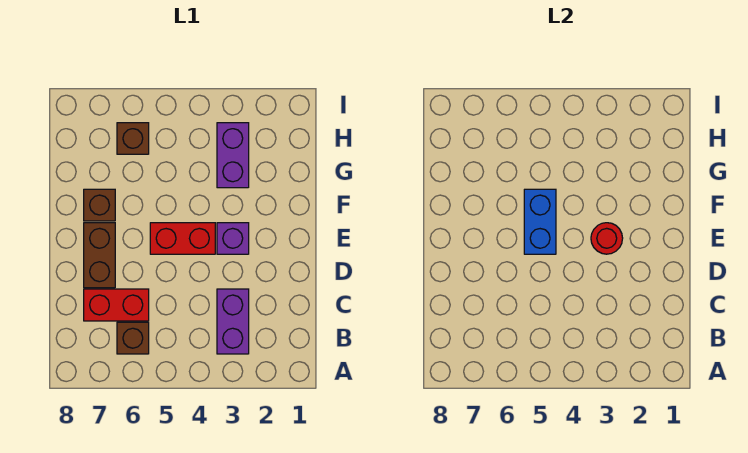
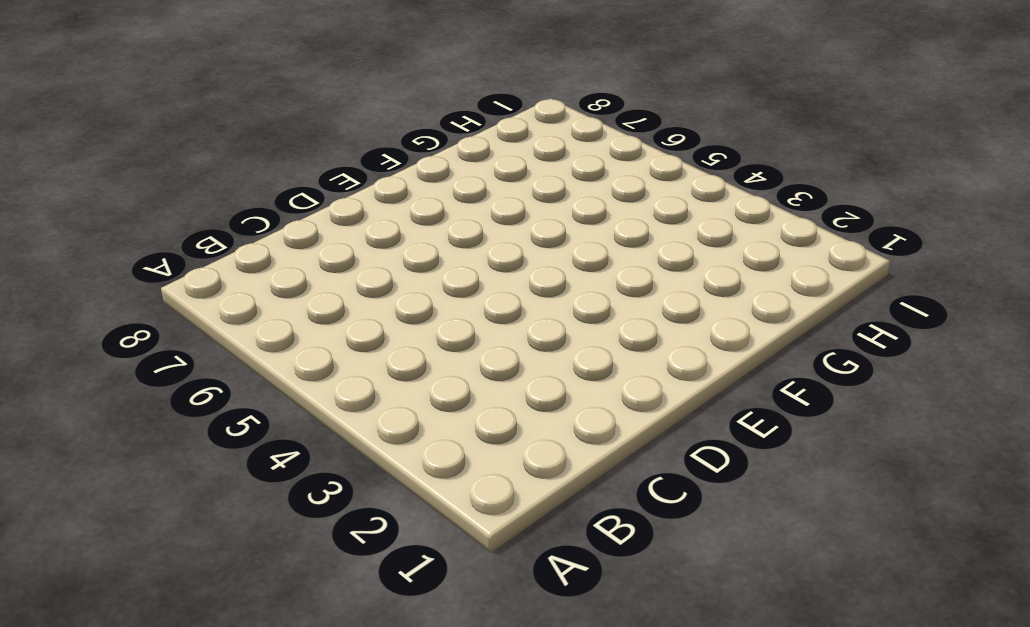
none -> purple brick B3:C3 level 1
none -> brown brick B6 level 1

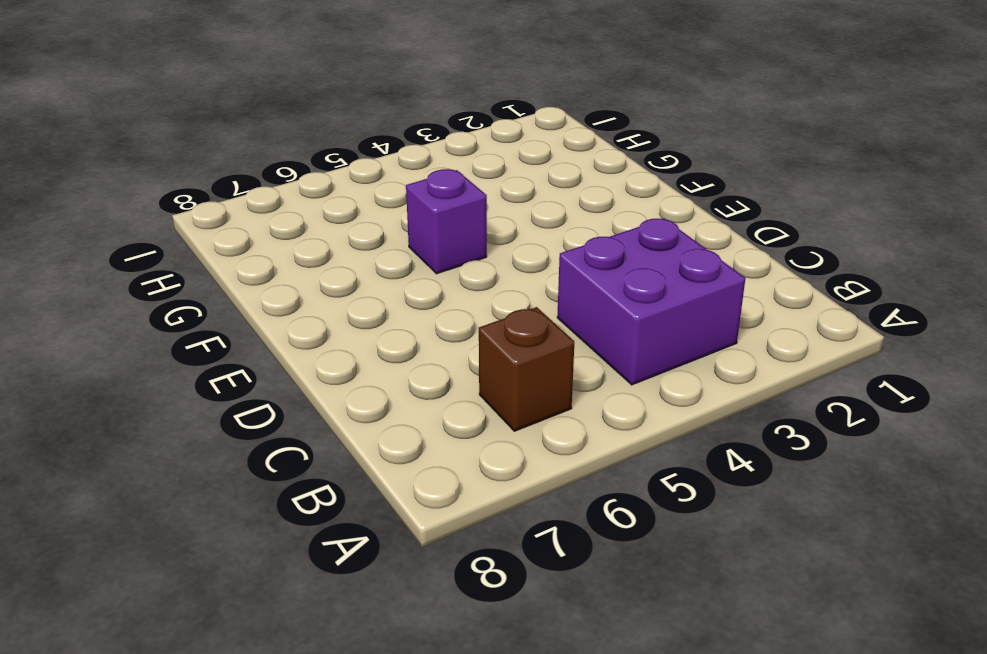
purple brick B3:C4 level 1 -> purple brick B3:C3 level 1
purple brick F5 level 1 -> purple brick E3 level 1
none -> red brick C6:C7 level 1
none -> brown brick D7:E7 level 1

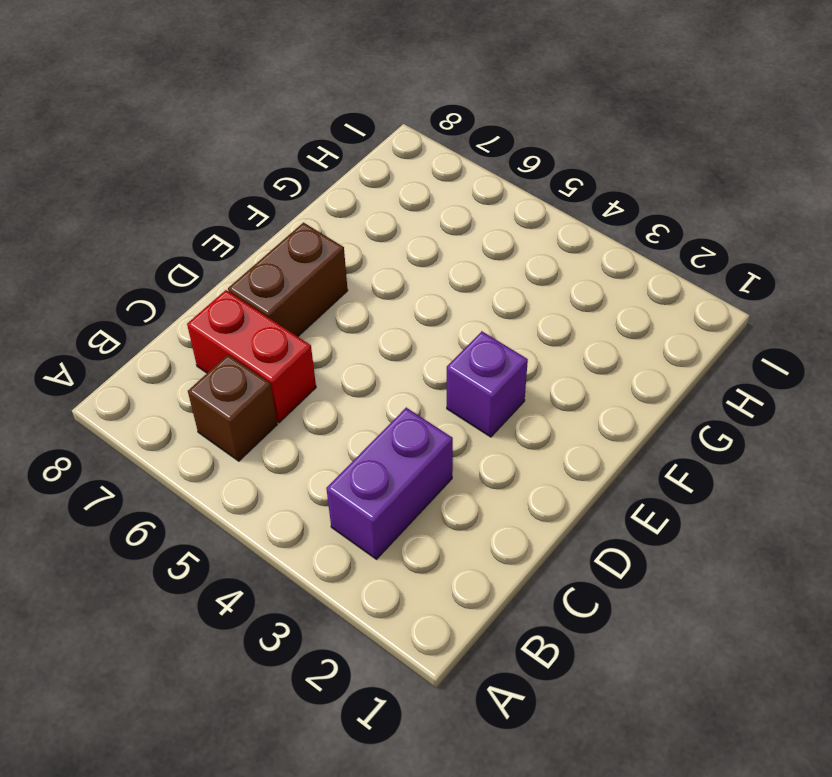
none -> red brick E4:E5 level 1
none -> brown brick F7 level 1

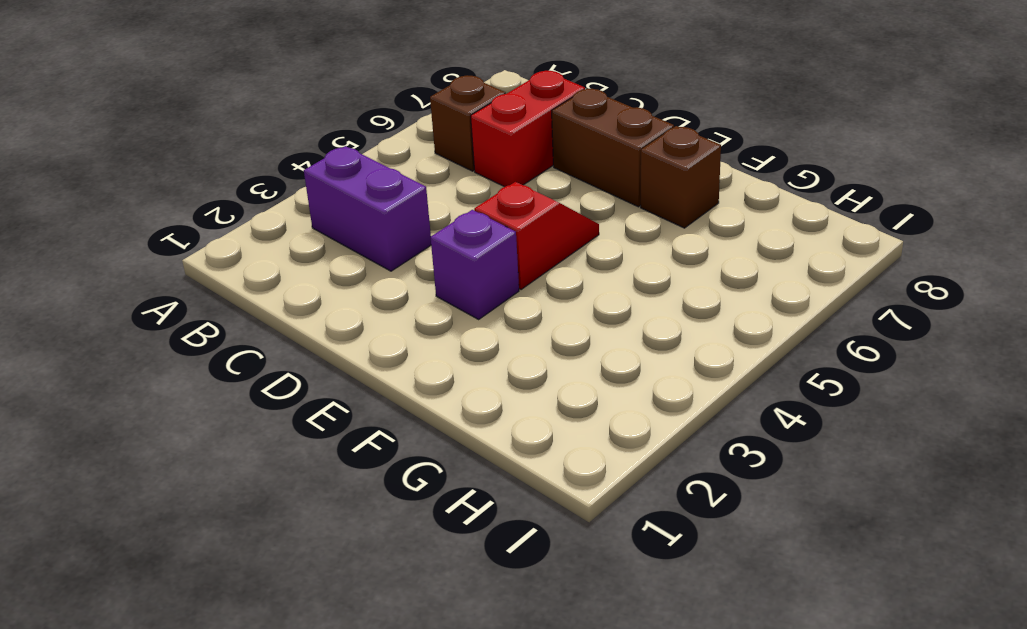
red slope E4:E5 level 1 top 4 -> red brick E4:E5 level 1
none -> purple brick G3:H3 level 1
none -> brown brick H6 level 1

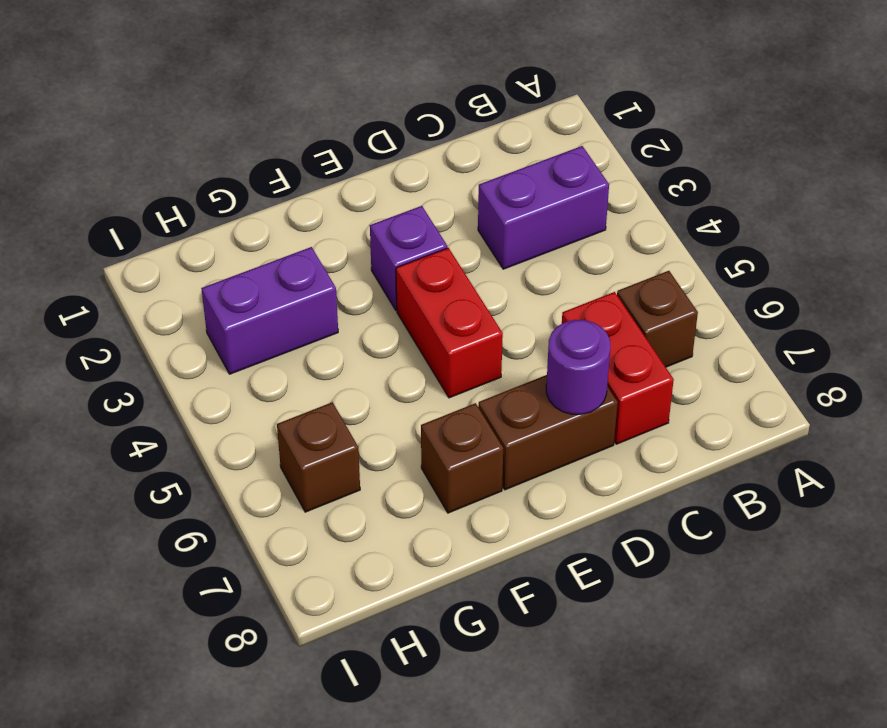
purple round brick D7 level 2 -> none
none -> red round brick E3 level 2
none -> blue brick E5:F5 level 2

